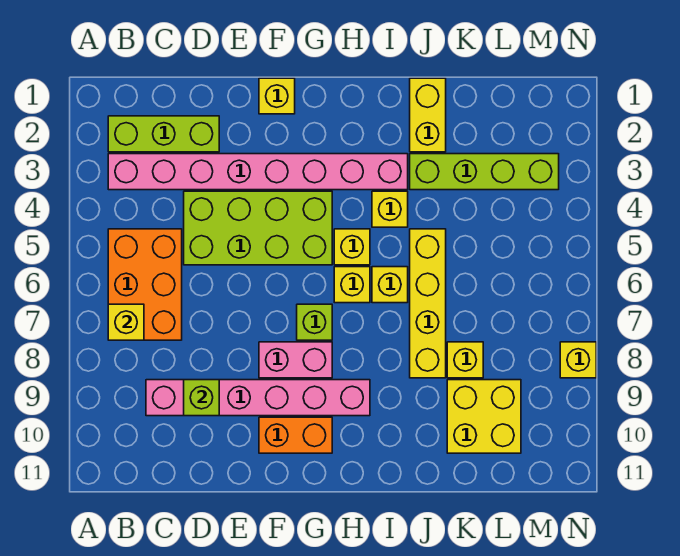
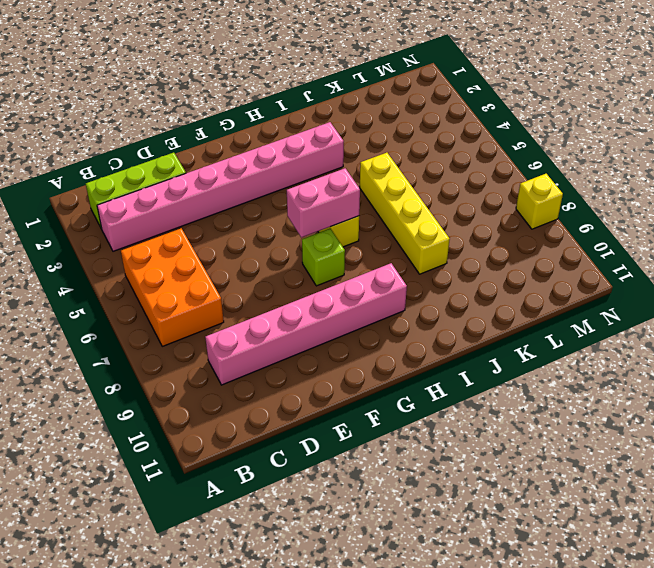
pink brick G6:H6 level 2 -> pink brick F8:G8 level 1
none -> lime brick D4:G5 level 1
none -> yellow brick F1 level 1
none -> orange brick F10:G10 level 1

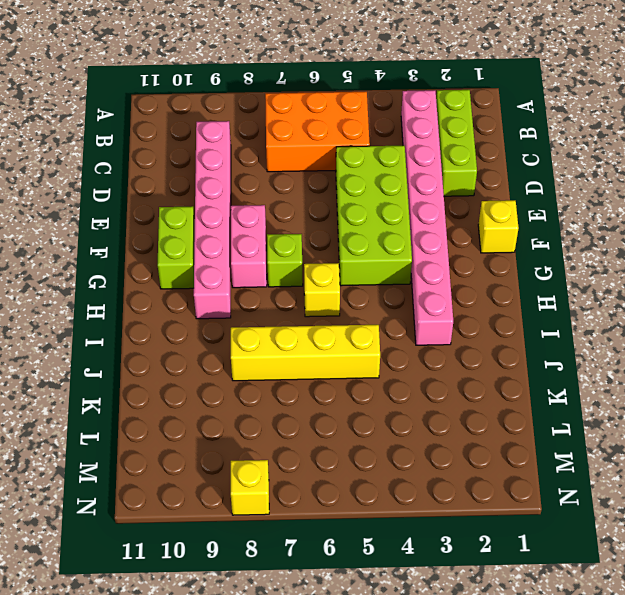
lime brick F10:G10 level 1 -> orange brick F10:G10 level 1
none -> yellow brick H5 level 1
none -> yellow brick I4 level 1
none -> yellow brick I6 level 1

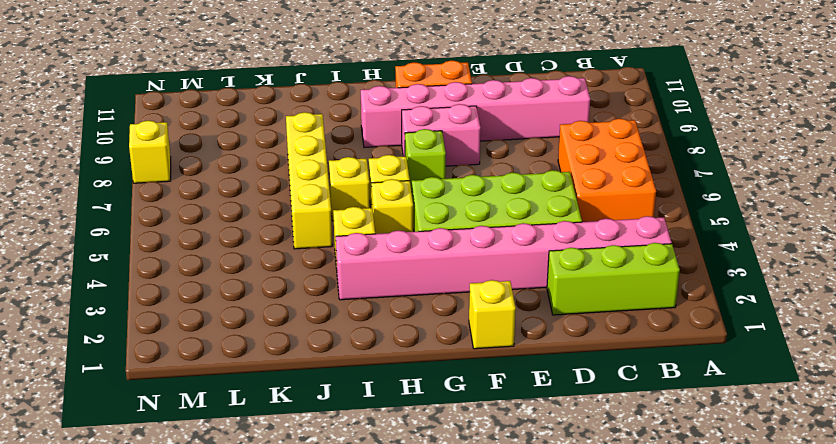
none -> yellow brick J1:J2 level 1
none -> lime brick J3:M3 level 1
none -> yellow brick K8 level 1

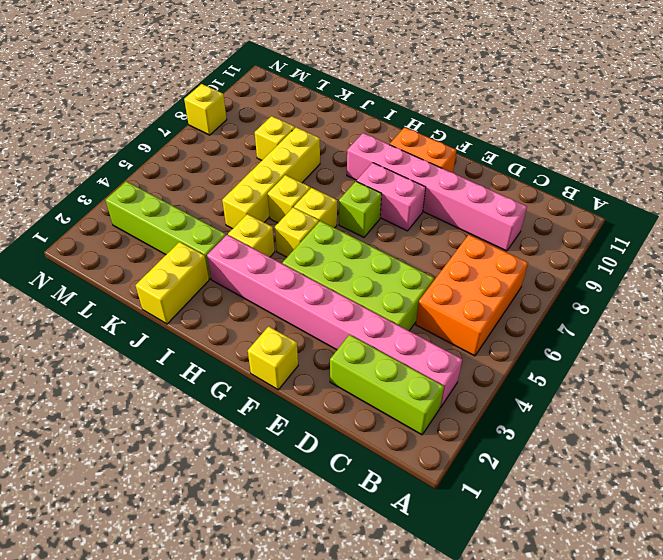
none -> yellow brick K9:L10 level 1
none -> yellow brick B7 level 2
none -> lime brick D9 level 2

